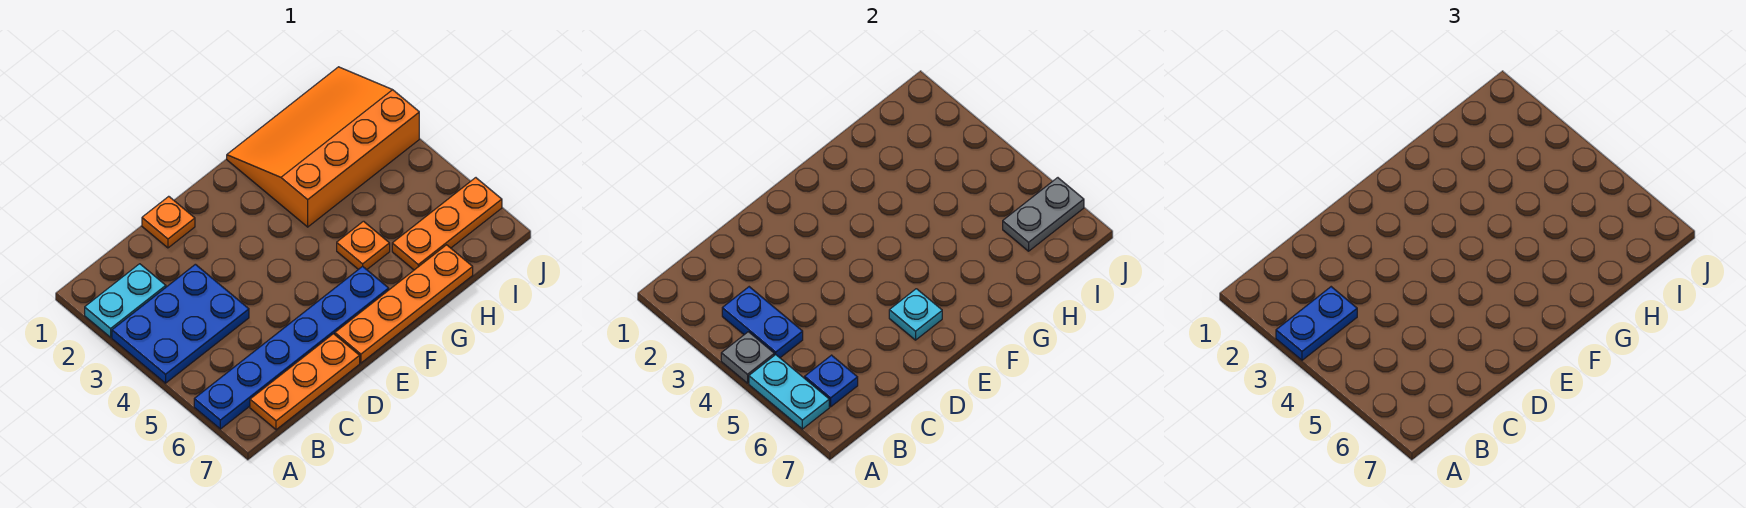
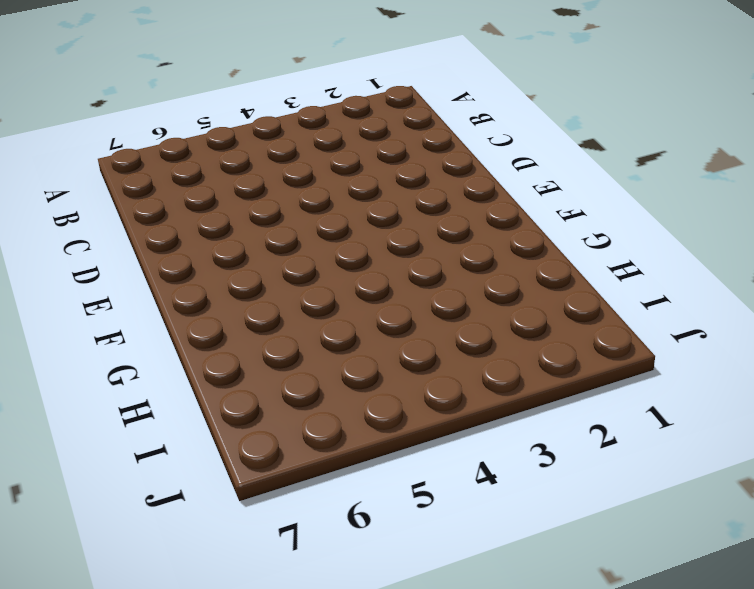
none -> cyan plate A2:B2 level 1
none -> blue plate A3:C4 level 1
none -> blue plate A6:F6 level 1

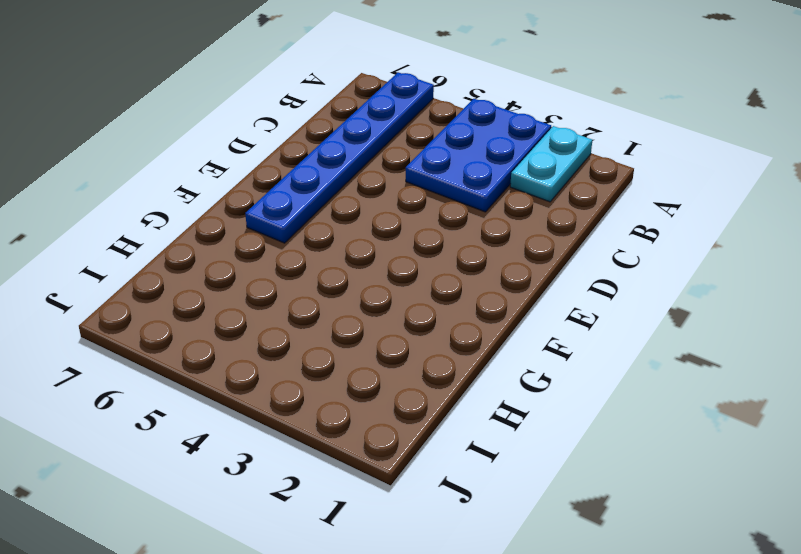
none -> orange plate B7:D7 level 1
none -> orange plate D1 level 1
none -> orange plate E7:H7 level 1

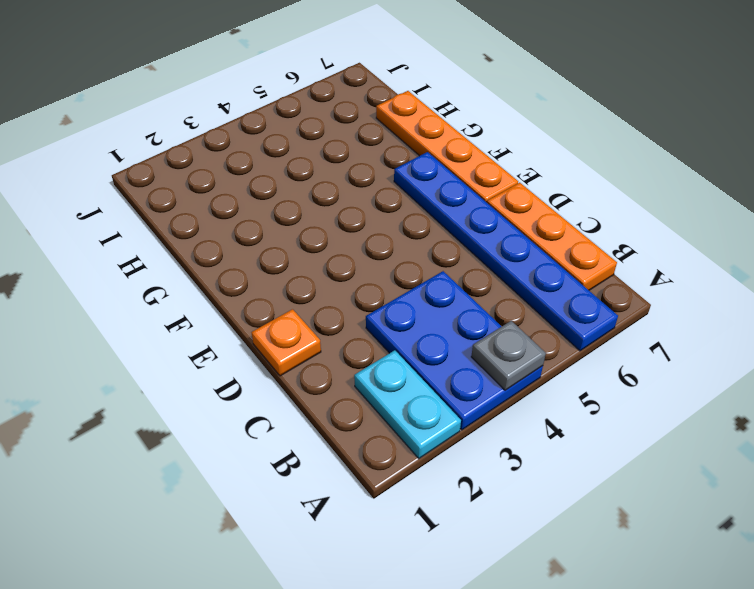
none -> orange slope G1:J3 level 1 top 3
none -> orange plate G5 level 1
none -> orange plate H6:J6 level 1

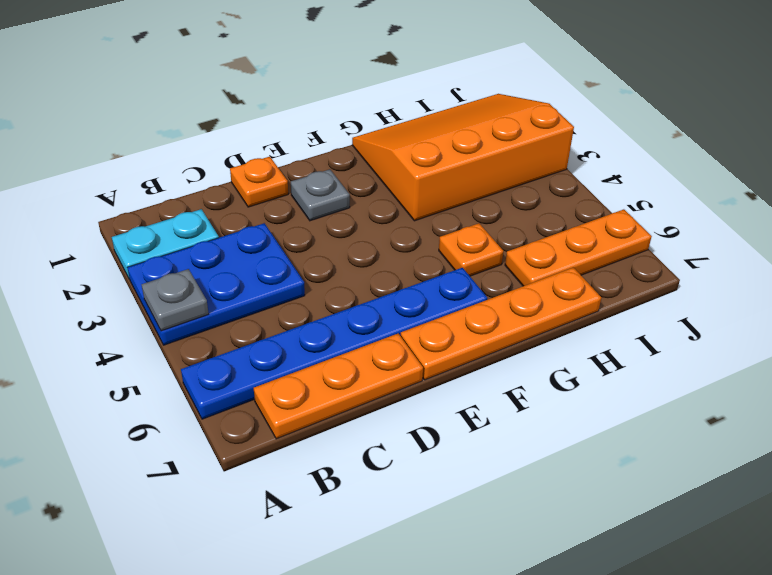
grey plate E2 level 1 -> none
none -> cyan plate A5:A6 level 2
none -> blue plate B3:B4 level 2
none -> blue plate B6 level 2

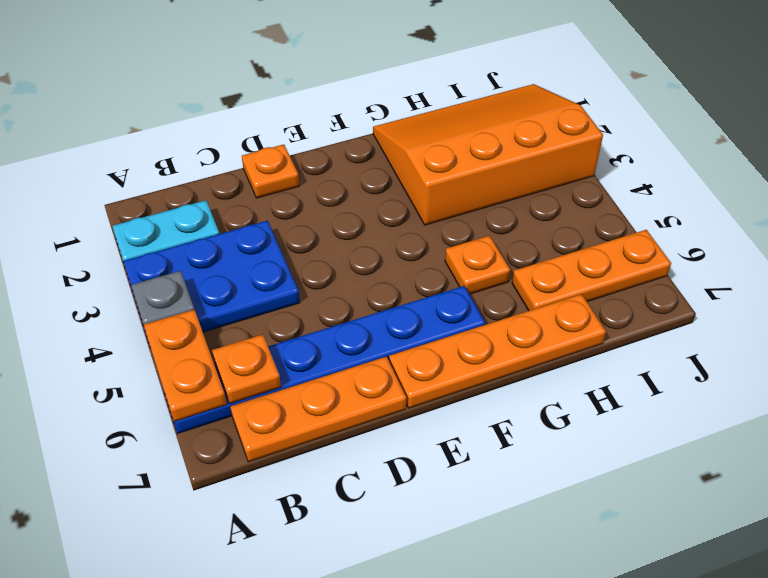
orange plate A5:A6 level 2 -> cyan plate A5:A6 level 2
orange plate B6 level 2 -> blue plate B6 level 2
none -> blue plate B3:B4 level 2
none -> cyan plate E6 level 2
none -> grey plate I6:J6 level 2

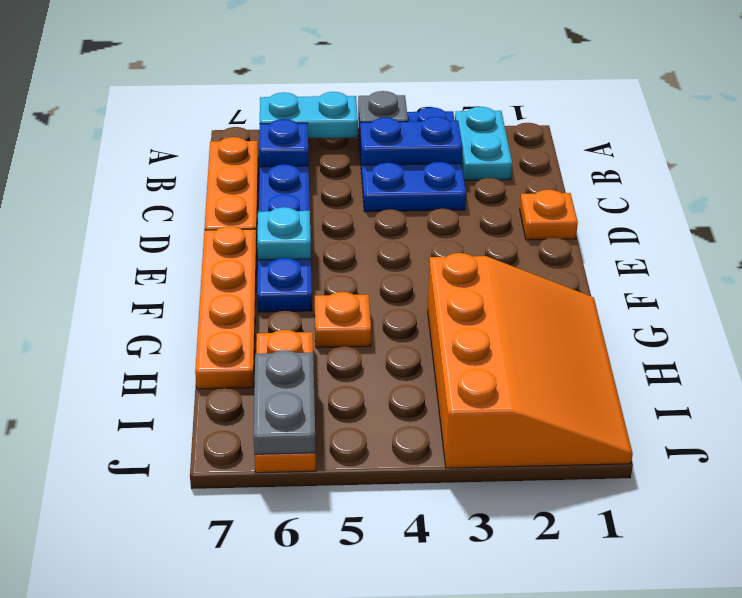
none -> blue plate A3:B3 level 3

